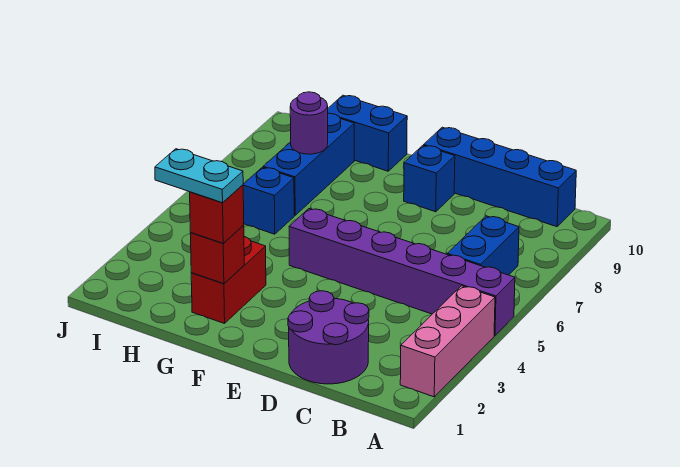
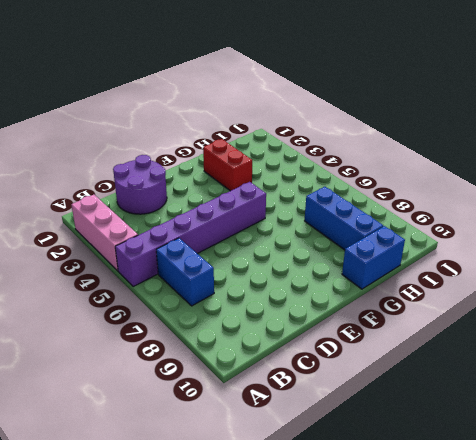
none -> blue brick B10:E10 level 1
none -> blue brick E9 level 1
none -> blue brick H6 level 1

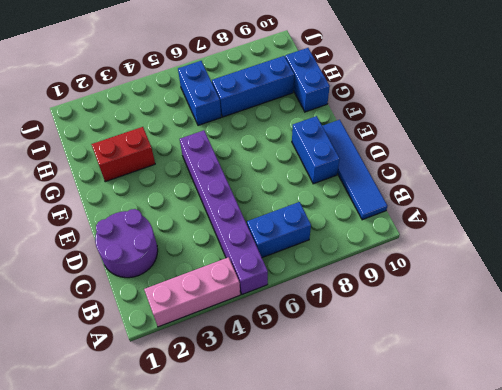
blue tile B10:E10 level 1 -> blue brick B10:E10 level 1
blue brick D9:E9 level 1 -> blue brick E9 level 1
blue brick H6:I6 level 1 -> blue brick H6 level 1
none -> red brick G2 level 2
none -> purple round brick H8 level 2
none -> red brick G2 level 3

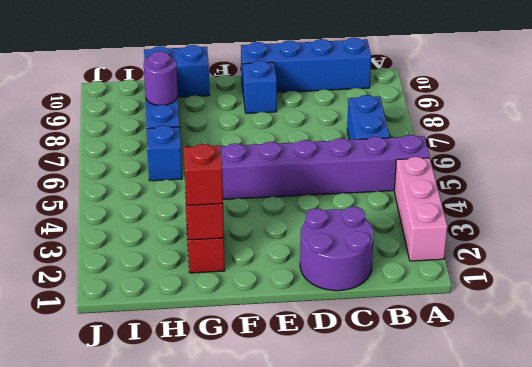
none -> cyan plate G2:H2 level 4

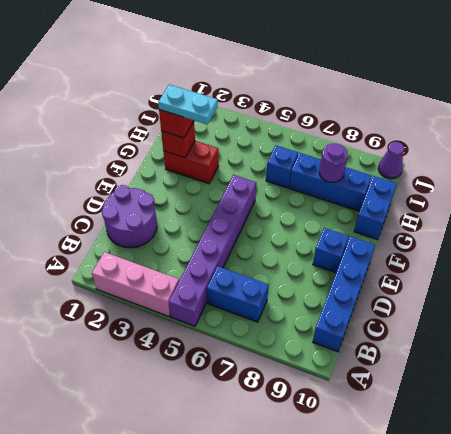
cyan plate G2:G3 level 4 -> cyan plate G2:H2 level 4
purple cone J10 level 1 -> none

